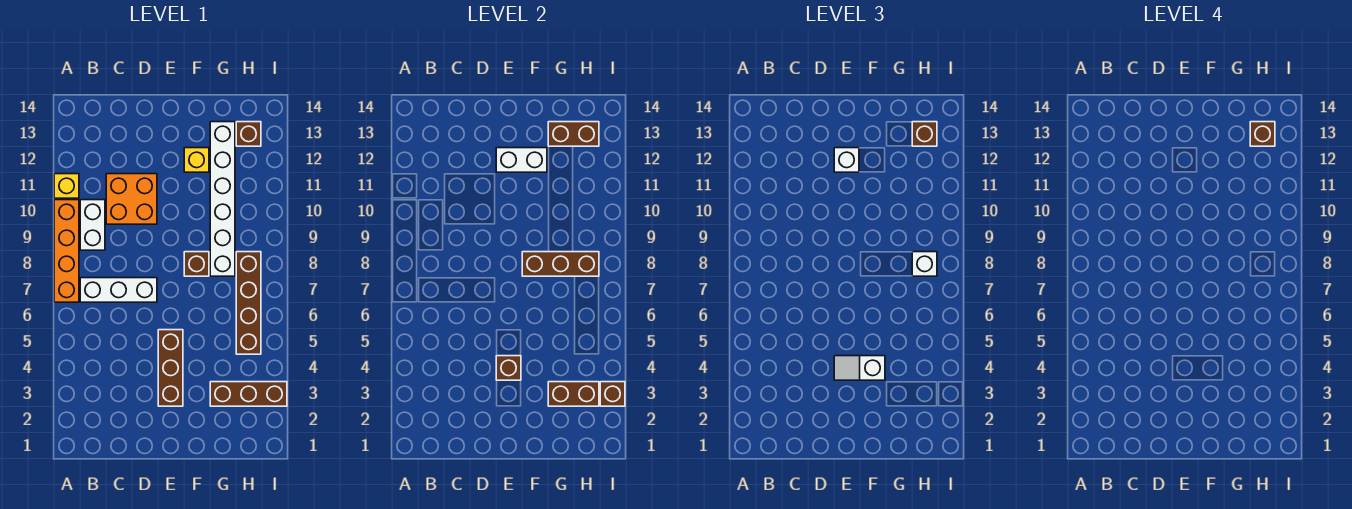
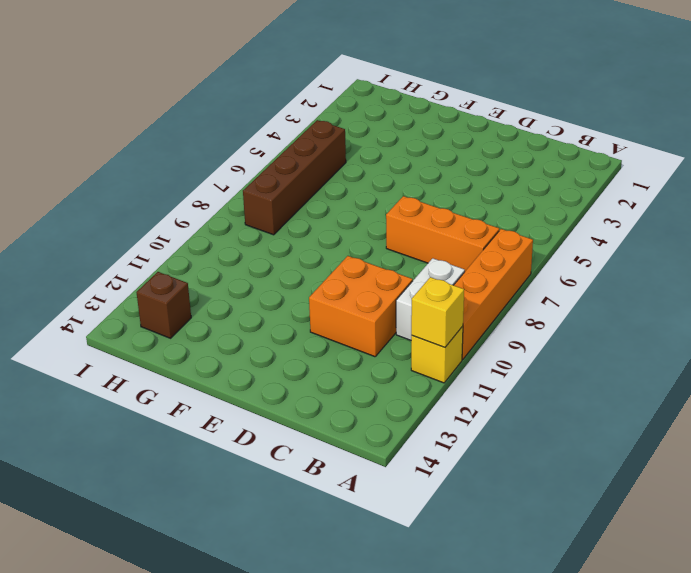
yellow brick A11 level 2 -> yellow brick F12 level 1
orange brick B7:D7 level 1 -> white brick B7:D7 level 1
none -> brown brick E3:E5 level 1
none -> brown brick F8 level 1
none -> brown brick G3:I3 level 1

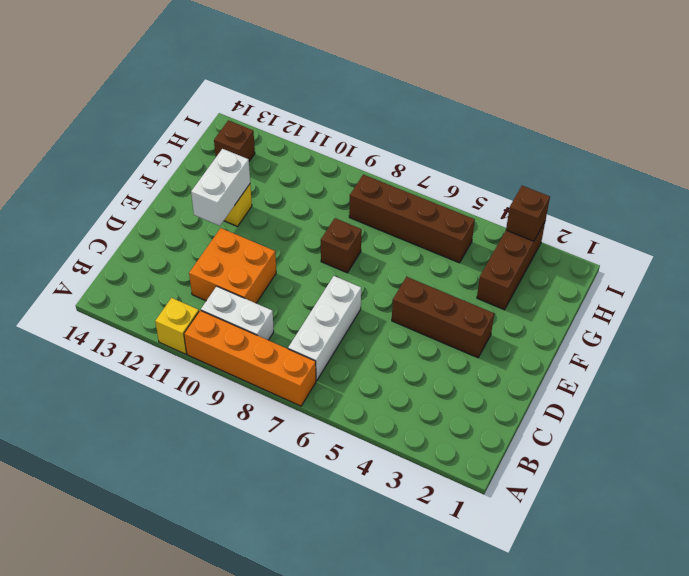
none -> white brick G8:G13 level 1
none -> brown brick E4 level 2
none -> brown brick F8:H8 level 2

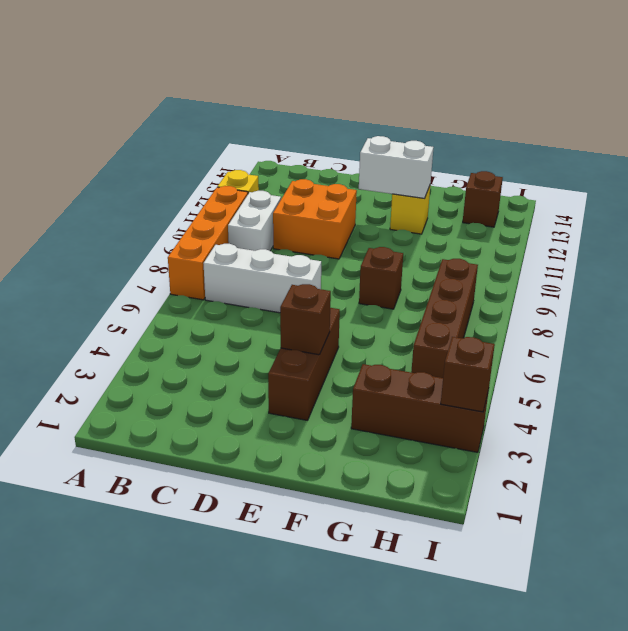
none -> white brick G8:G13 level 1
none -> brown brick F8:H8 level 2
none -> brown brick G3:H3 level 2

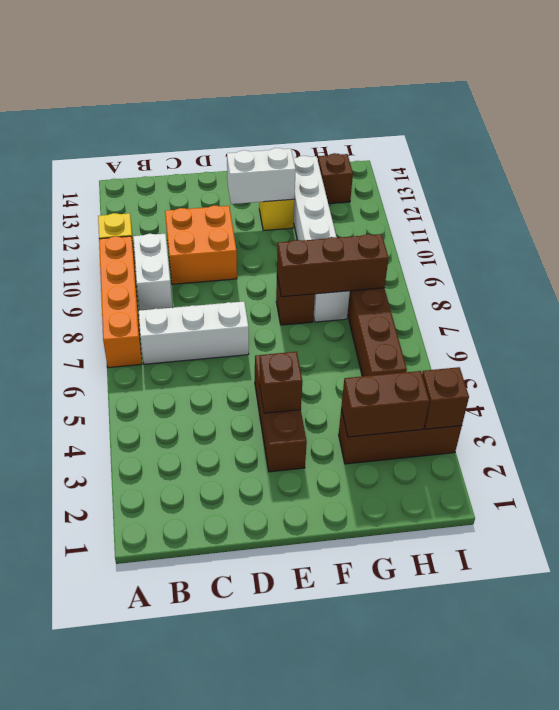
none -> brown brick G13:H13 level 2
none -> white slope E4:F4 level 3 top F
none -> white brick E12 level 3

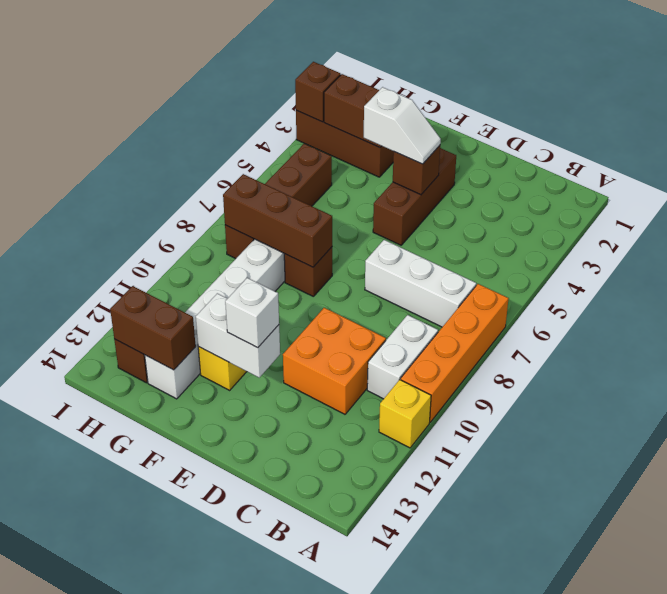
none -> white brick H8 level 3
none -> brown brick H13 level 3
none -> brown brick H13 level 4

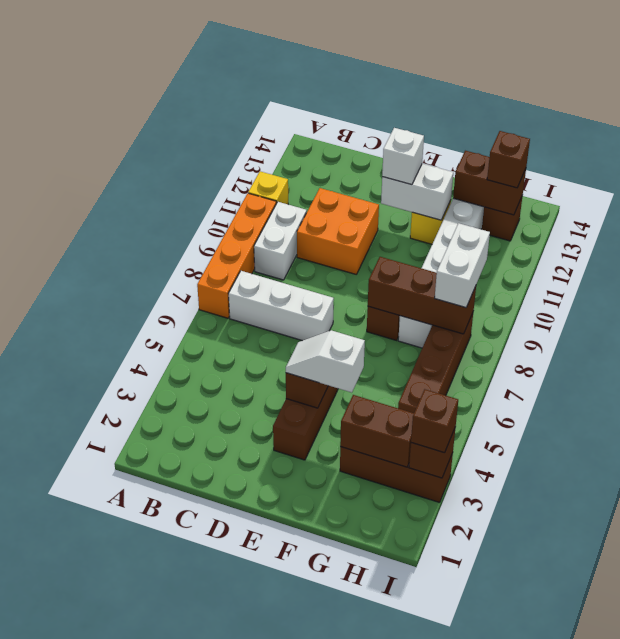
white brick H8:H9 level 3 -> white brick H8 level 3
brown brick I3 level 3 -> brown brick H13 level 4

